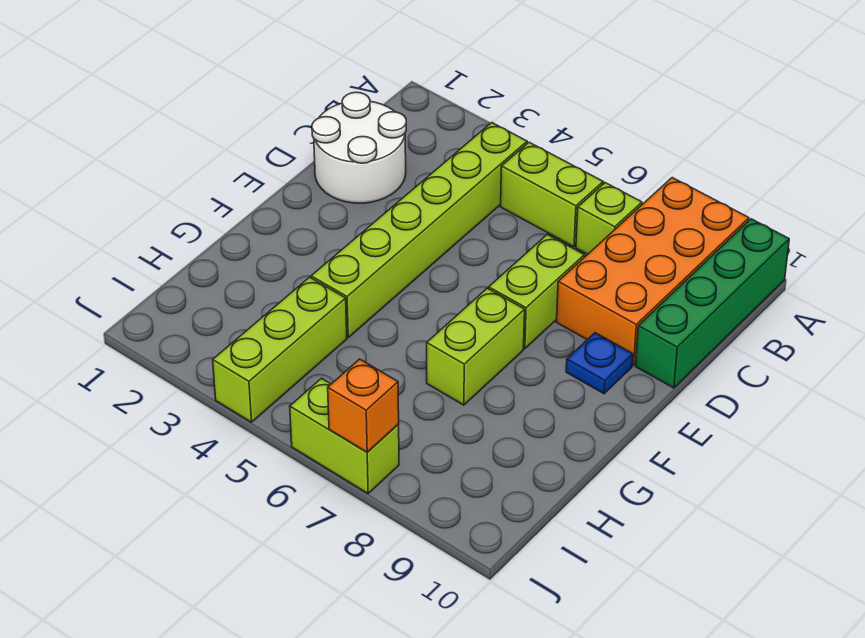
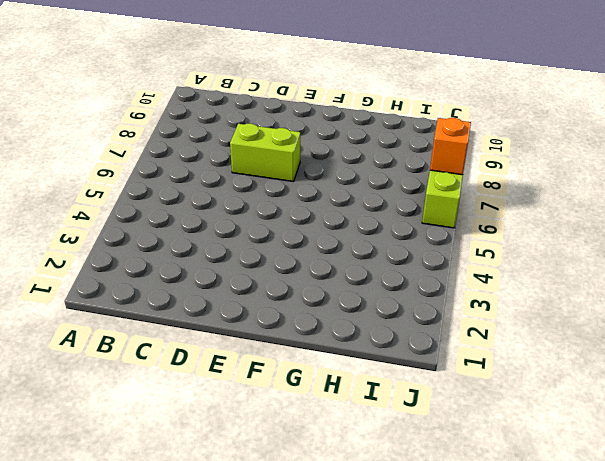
none -> orange brick A8:D9 level 1
none -> green brick A10:D10 level 1
none -> lime brick B4:G4 level 1

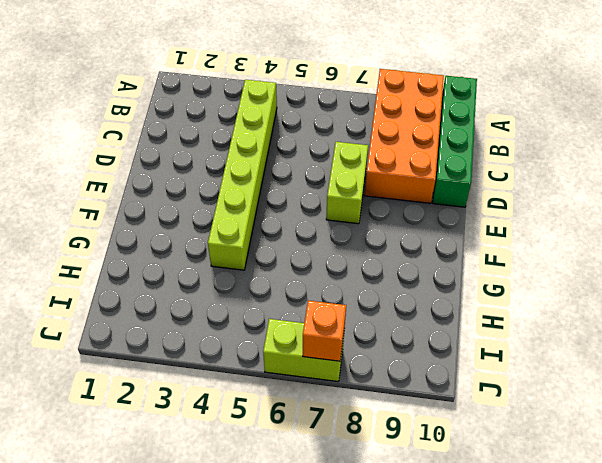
none -> lime brick B5:B6 level 1
none -> lime brick B7 level 1
none -> white round brick C1:D2 level 1

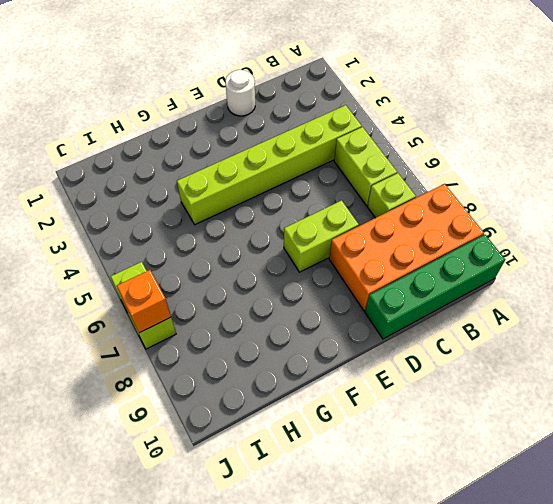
white round brick D1 level 1 -> white round brick C1:D2 level 1
none -> blue plate E9 level 1
none -> lime brick F7:G7 level 1
none -> lime brick H4:J4 level 1

